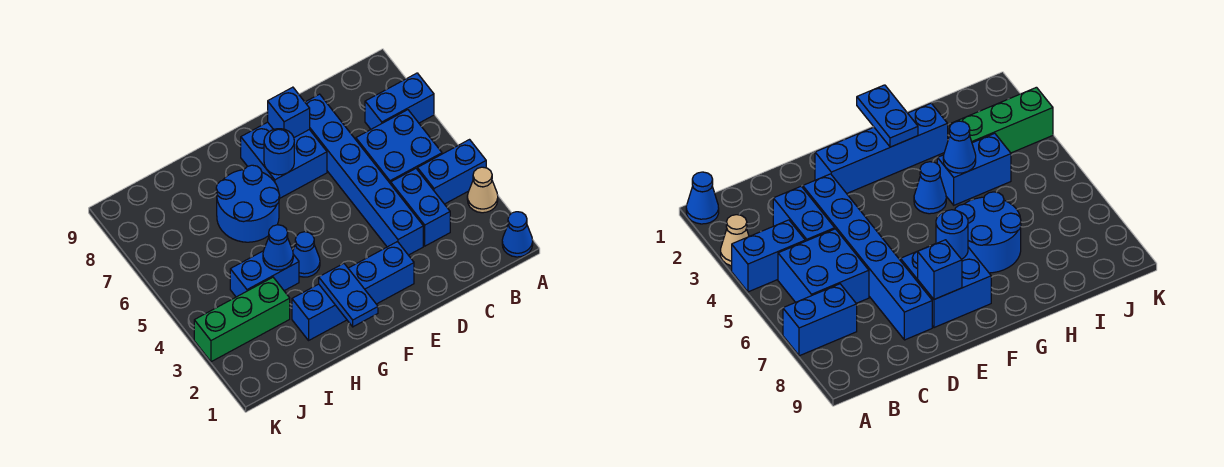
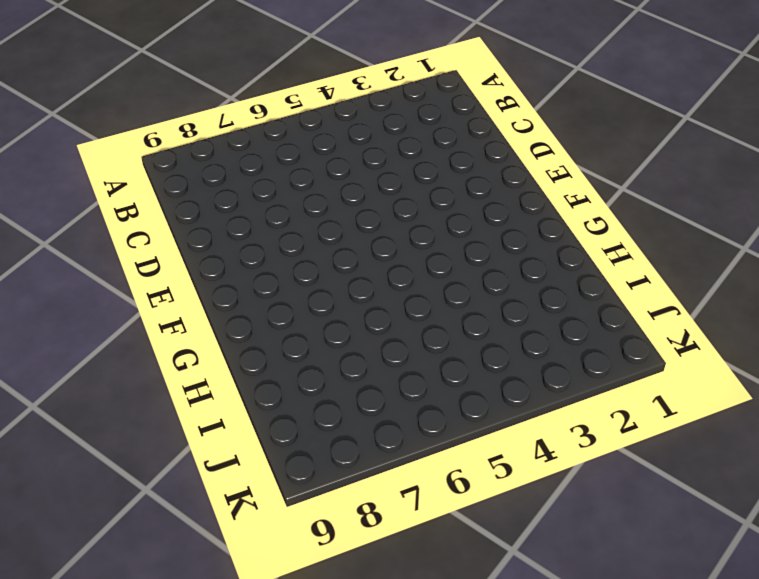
none -> blue cone A1 level 1
none -> tan cone A3 level 1
none -> blue brick A4:B4 level 1

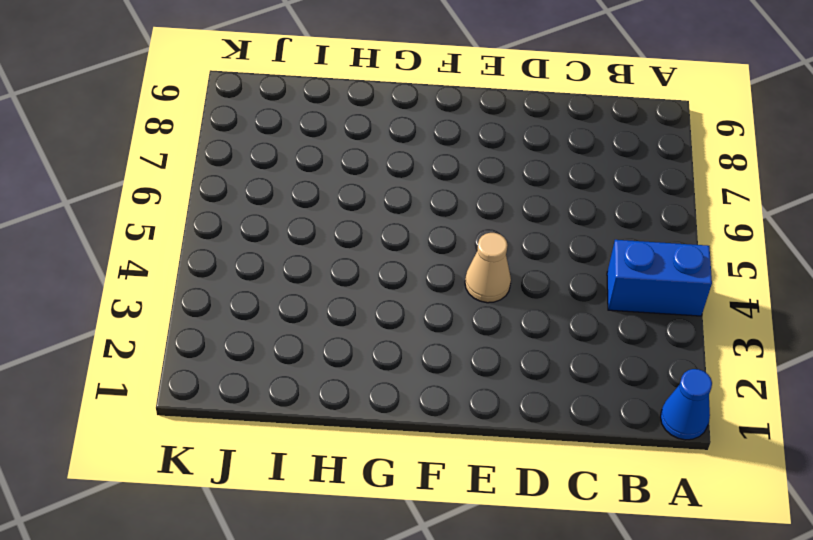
tan cone E4 level 1 -> tan cone A3 level 1
none -> blue brick A7:B7 level 1
none -> blue brick B5:C6 level 1
none -> blue brick C3:C4 level 1

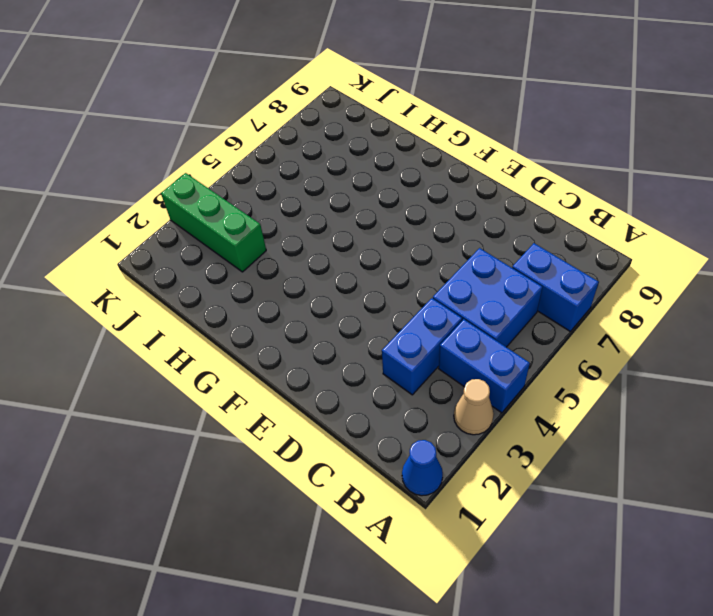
none -> blue brick D3:D8 level 1
none -> blue brick E2:H2 level 1
none -> blue brick E7:F8 level 1

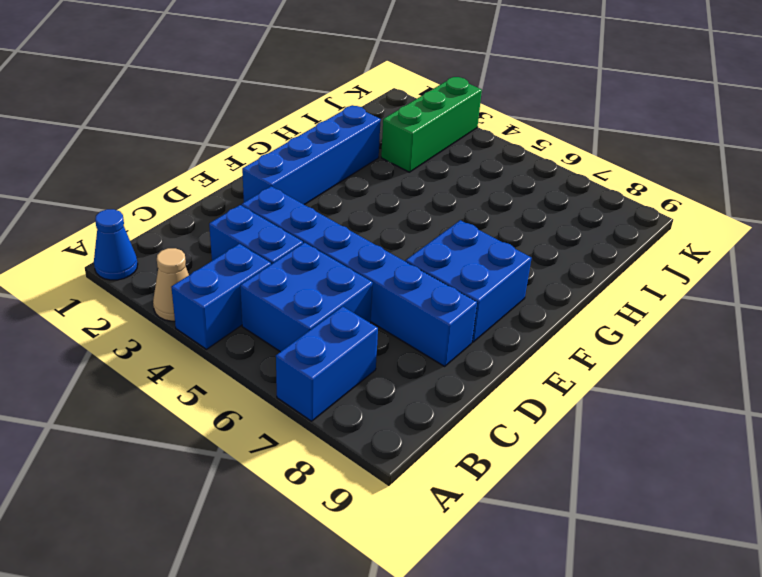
none -> blue cone G4 level 1
none -> blue round brick G6:H7 level 1
none -> blue brick H4:I4 level 1

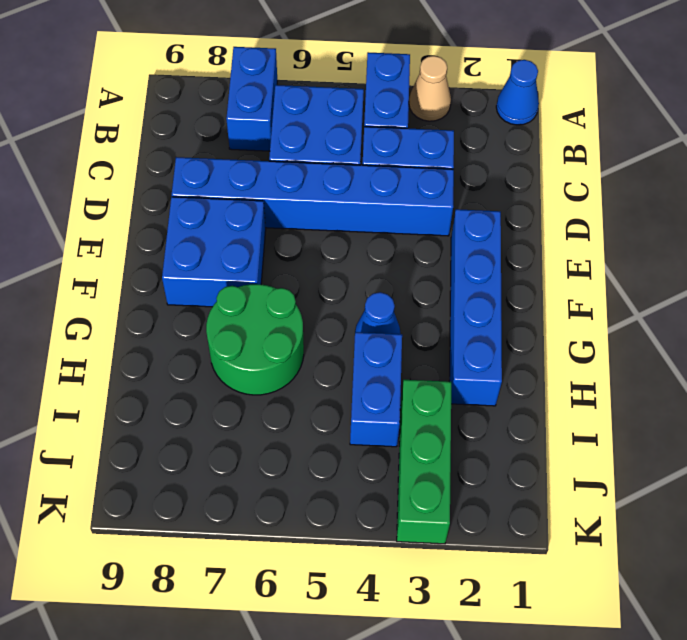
green round brick G6:H7 level 1 -> blue round brick G6:H7 level 1
none -> blue brick E8 level 2
none -> blue round brick F7 level 2
none -> blue plate G1:G2 level 2

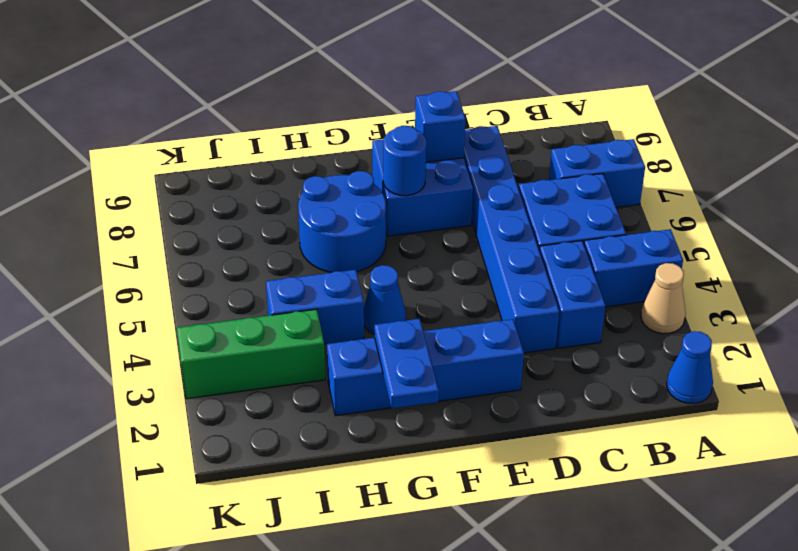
none -> blue cone H4 level 2

